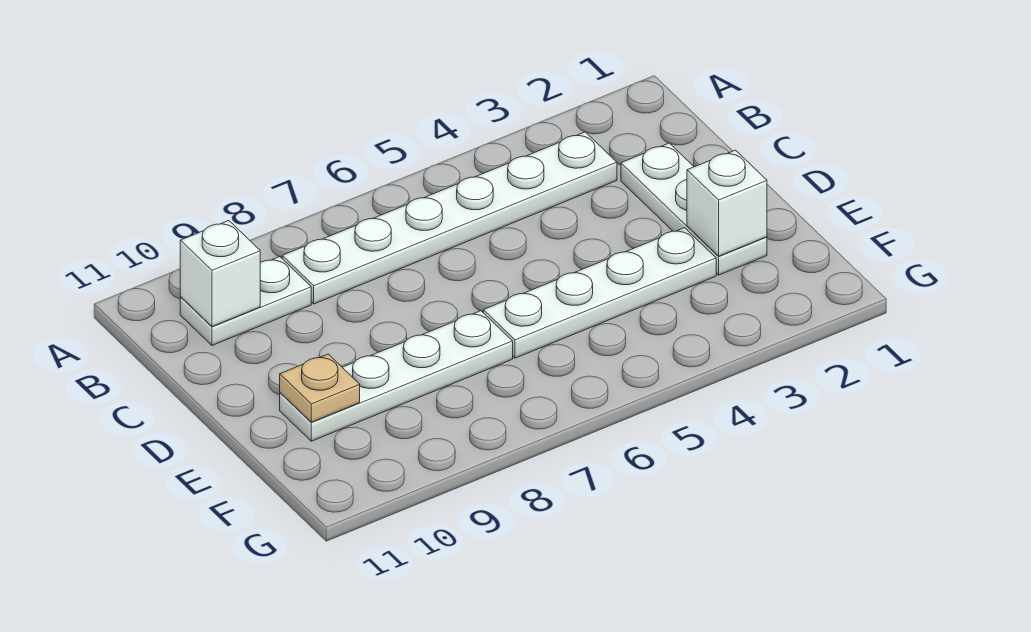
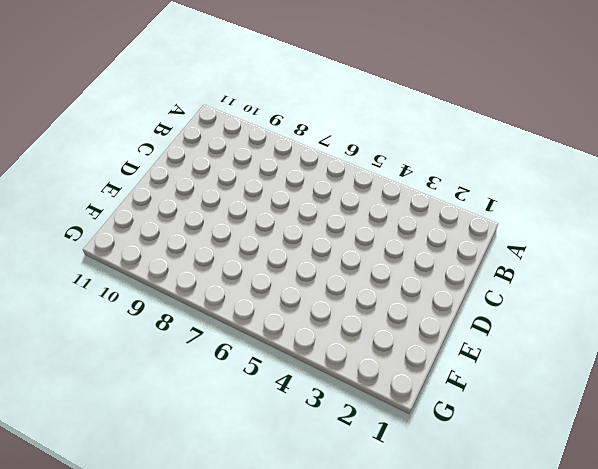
none -> white plate B3:B8 level 1
none -> white plate B9:B10 level 1

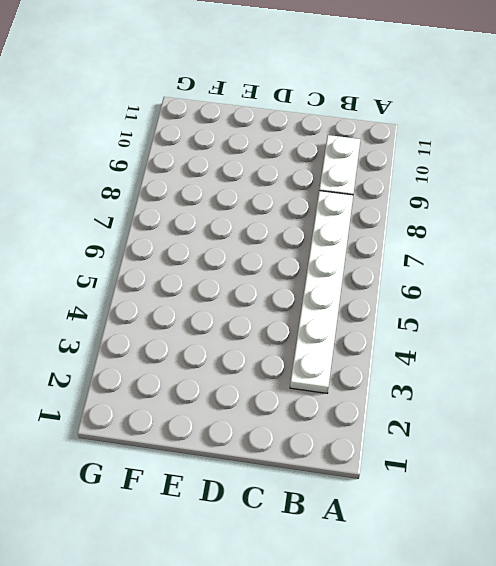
none -> white plate C2:E2 level 1
none -> white plate E3:E6 level 1

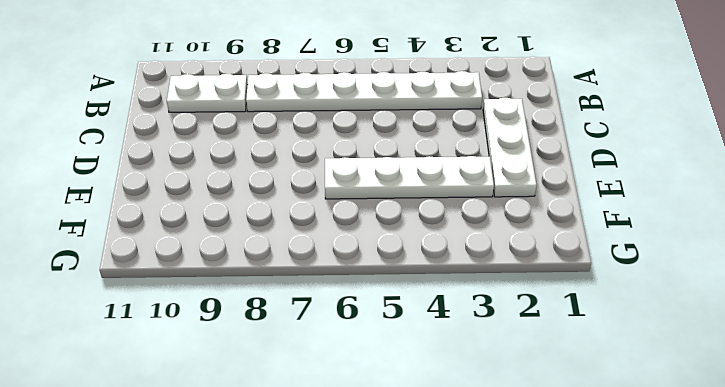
none -> white plate E7:E10 level 1
none -> white brick B10 level 2

